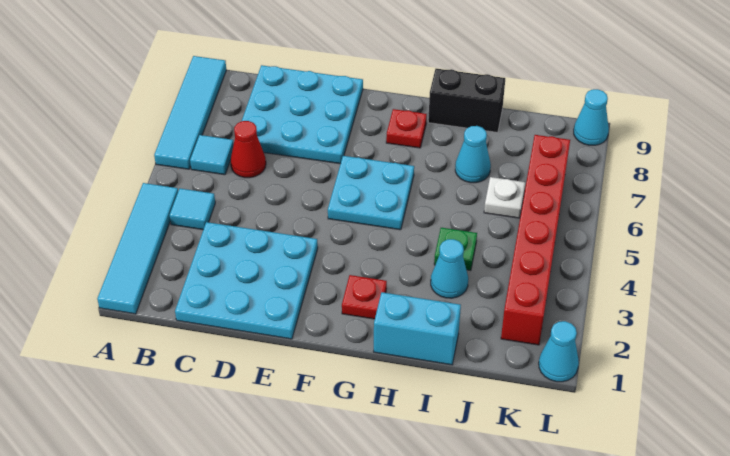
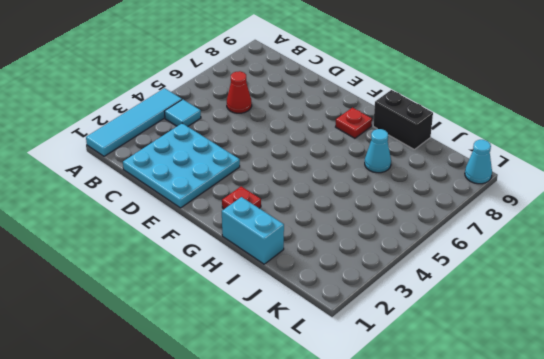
none -> cyan tile A6:A9 level 1
none -> cyan tile B6 level 1
none -> cyan plate C7:E9 level 1

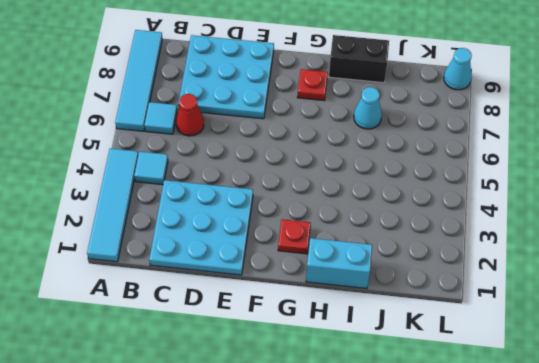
none -> cyan plate F5:G6 level 1
none -> cyan cone I3 level 1
none -> green plate I4 level 1

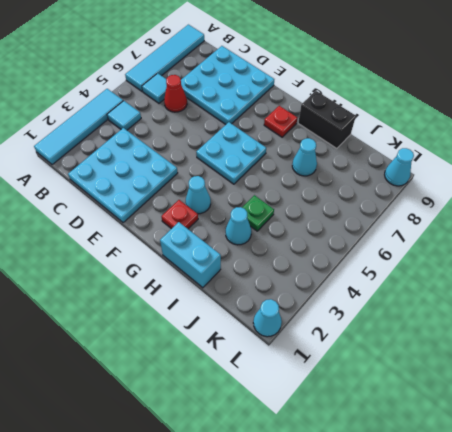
cyan cone G3 level 1 -> none
none -> white plate J6 level 1
none -> red brick K2:K7 level 1

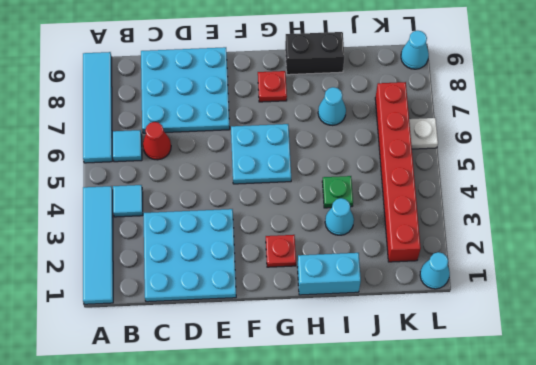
white plate L6 level 1 -> white plate J6 level 1

